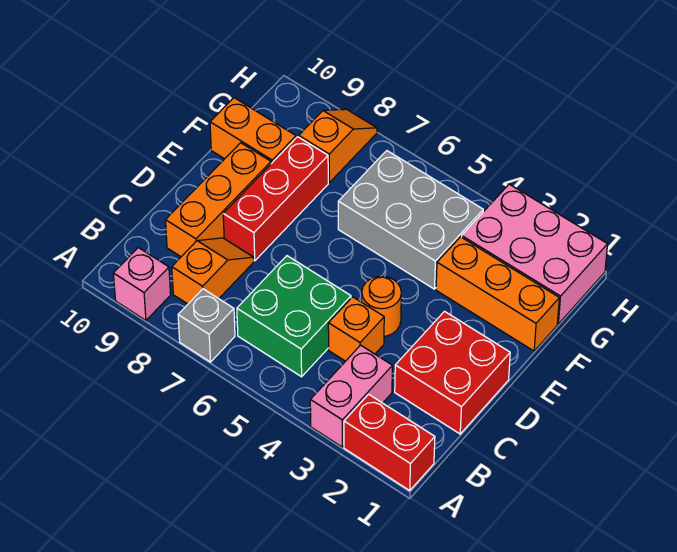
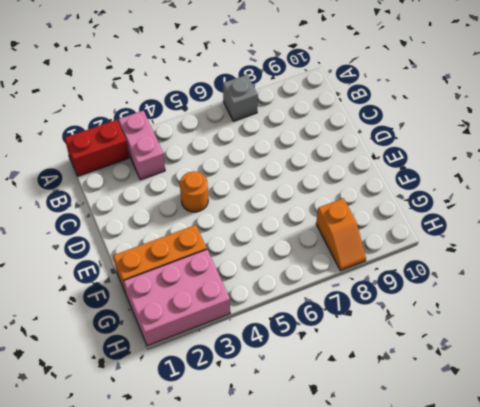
none -> pink brick A9 level 1
none -> green brick B5:C6 level 1
none -> orange slope B8:C8 level 1 top B

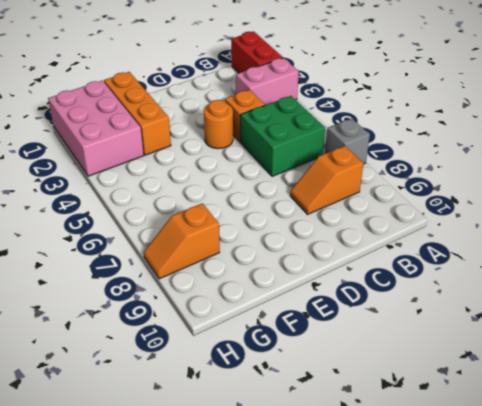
none -> pink brick A9 level 1
none -> red brick C1:D2 level 1
none -> orange brick C9:E9 level 1

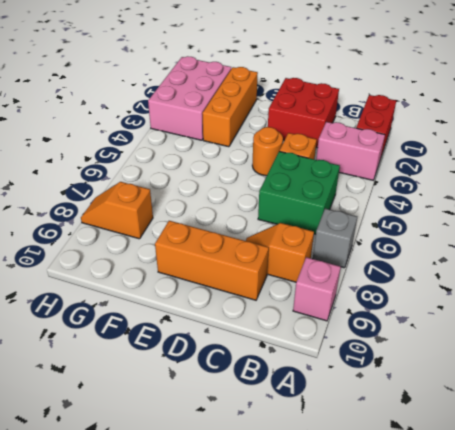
none -> red brick D8:F8 level 1
none -> grey brick F4:G6 level 1
none -> orange brick F9:F10 level 1

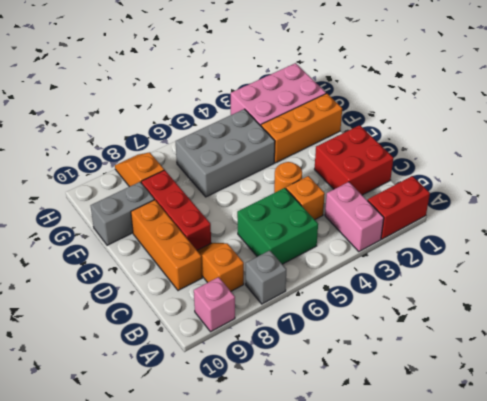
grey brick F9:F10 level 1 -> orange brick F9:F10 level 1

